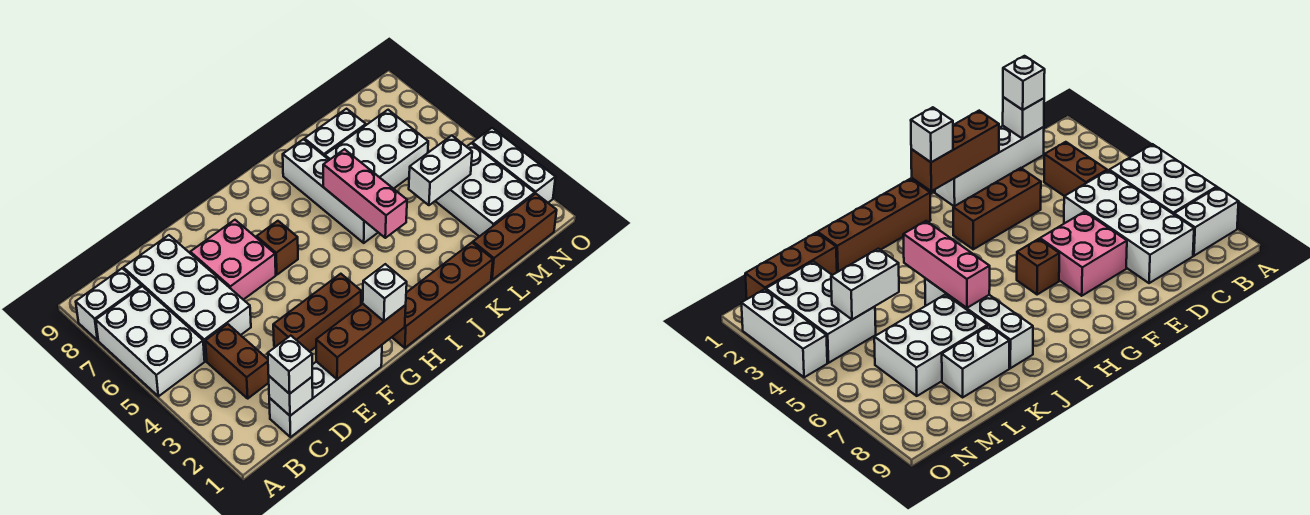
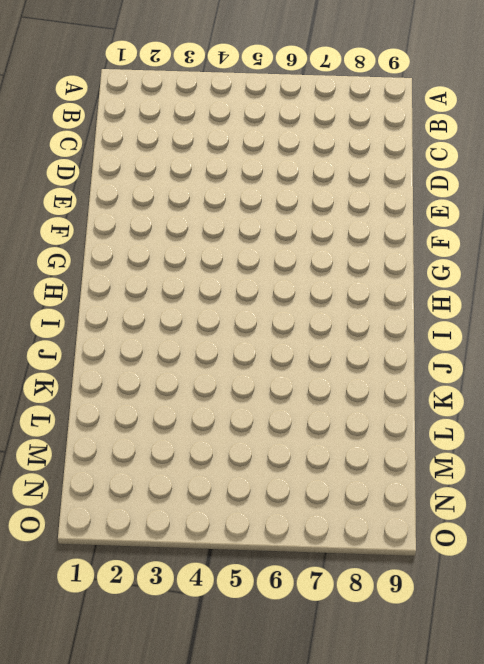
none -> white brick A5:B7 level 1
none -> white brick A8:B8 level 1
none -> white brick C1:F1 level 1

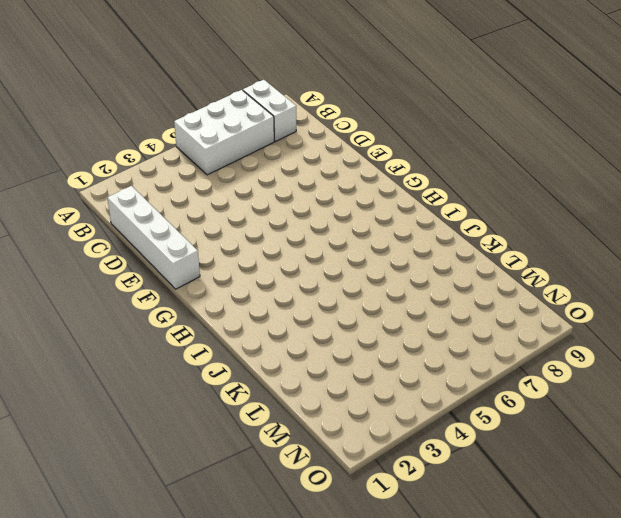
none -> brown brick C3:C4 level 1
none -> white brick C5:D8 level 1
none -> brown brick E3:G3 level 1

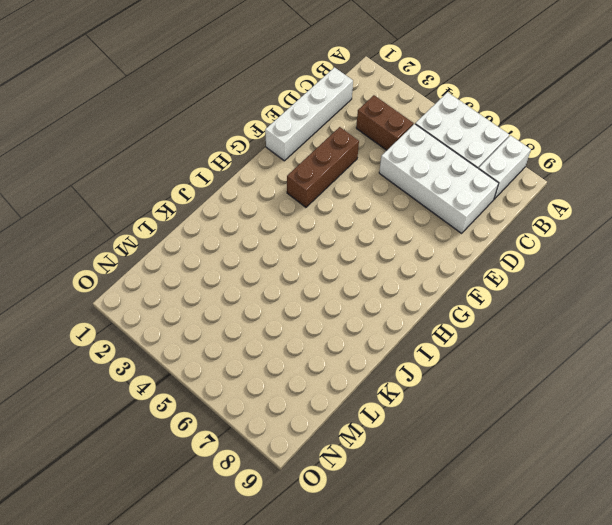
none -> pink brick E6:F7 level 1
none -> brown brick G6 level 1
none -> brown brick H1:K1 level 1

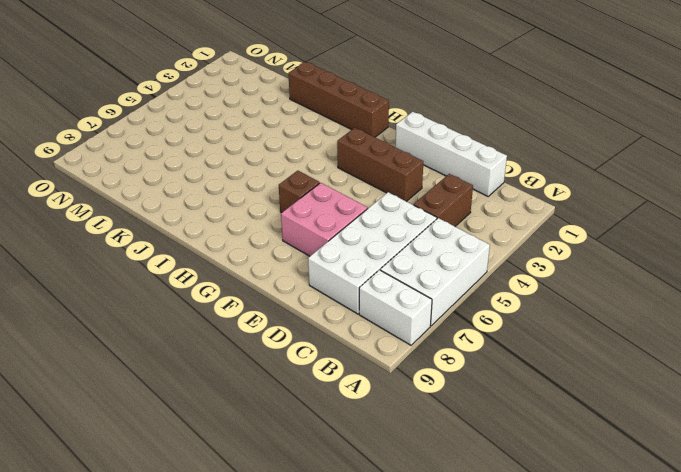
none -> white brick J5:J8 level 1
none -> white brick K6:M7 level 1
none -> white brick K8:L8 level 1

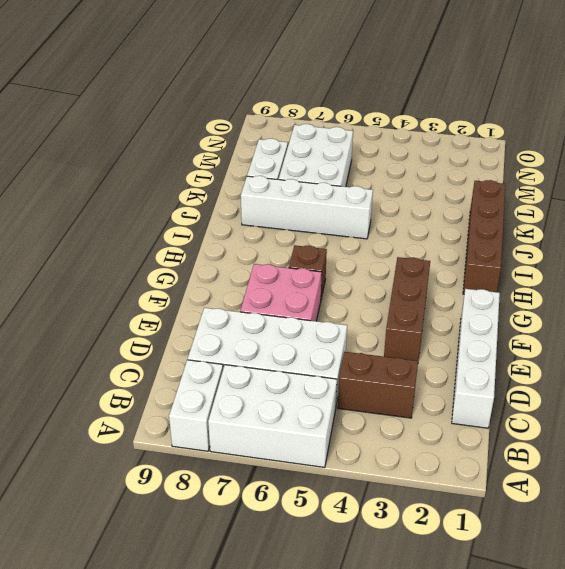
none -> brown brick L1:N1 level 1
none -> white brick M2:N4 level 1
none -> white brick O2:O4 level 1

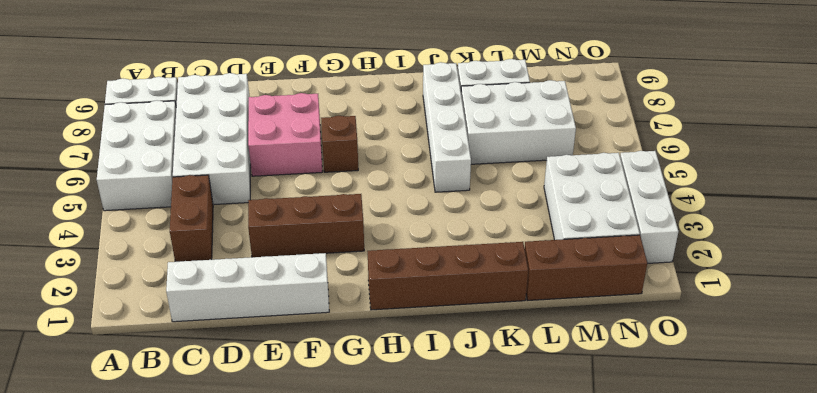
none -> white brick C1 level 2
none -> brown brick E1:G1 level 2
none -> pink brick J4:J6 level 2

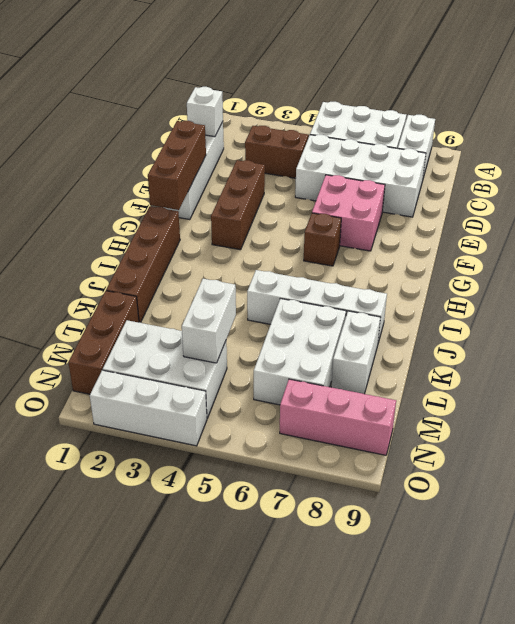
pink brick N7:N9 level 1 -> pink brick J4:J6 level 2
none -> white brick C1 level 3
none -> white brick G1 level 3

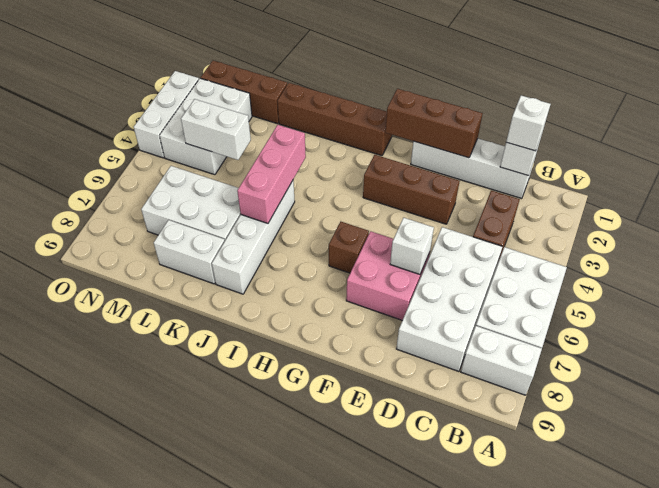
white brick E6 level 2 -> white brick G1 level 3

